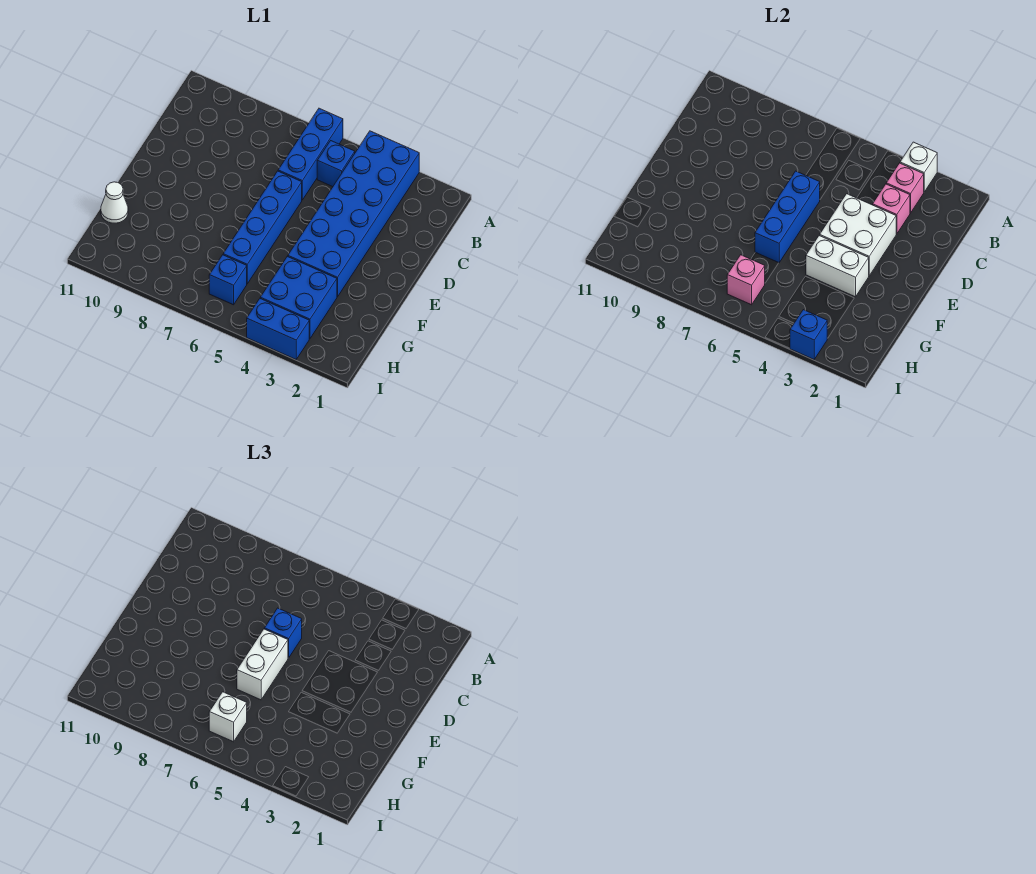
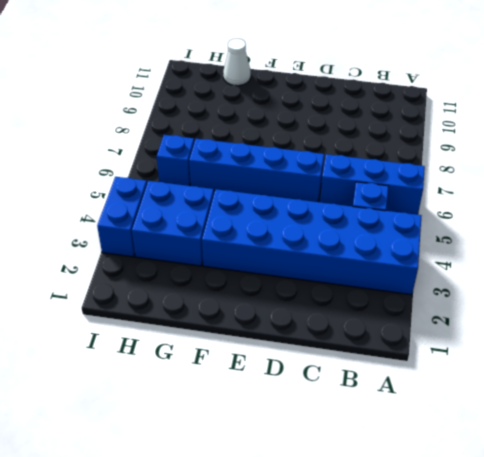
none -> white brick A3 level 2
none -> pink brick B3 level 2
none -> pink brick C3 level 2

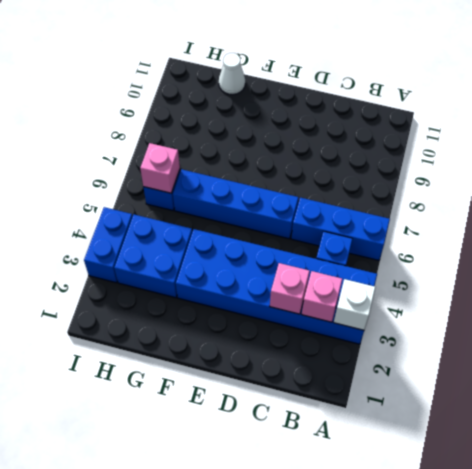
none -> white brick D3:E4 level 2
none -> blue brick D6:F6 level 2
none -> white brick F3:F4 level 2

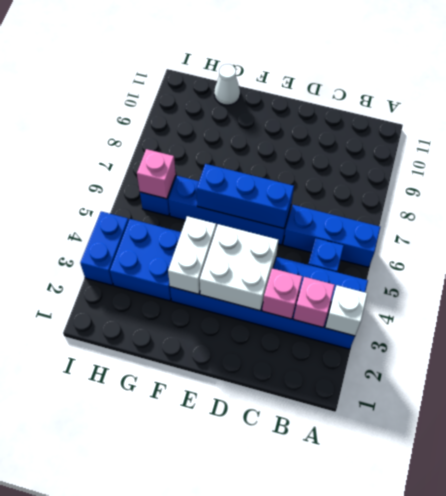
none -> blue brick I3 level 2
none -> blue brick D6 level 3
none -> white brick E6:F6 level 3

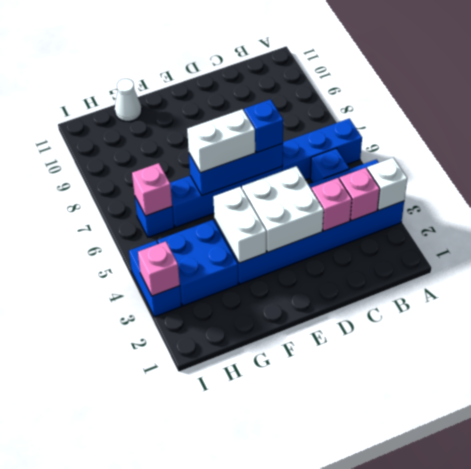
pink brick I3 level 2 -> blue brick I3 level 2
none -> white brick H6 level 3

